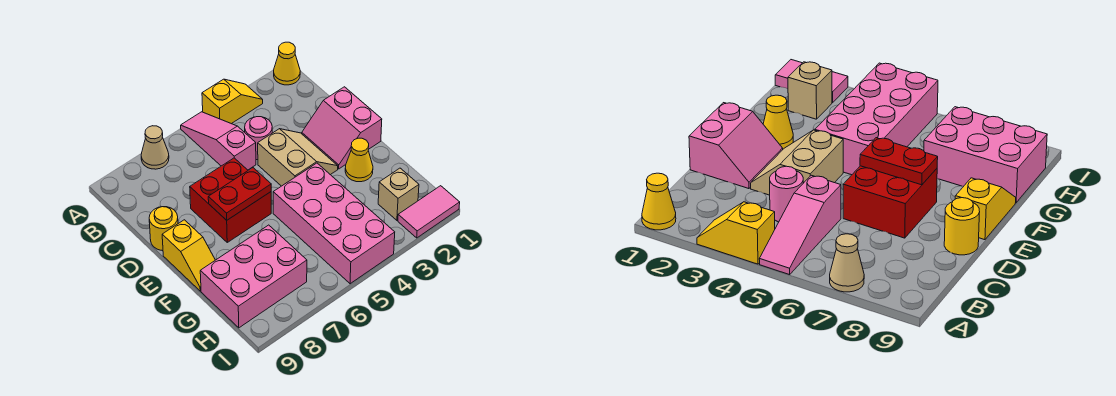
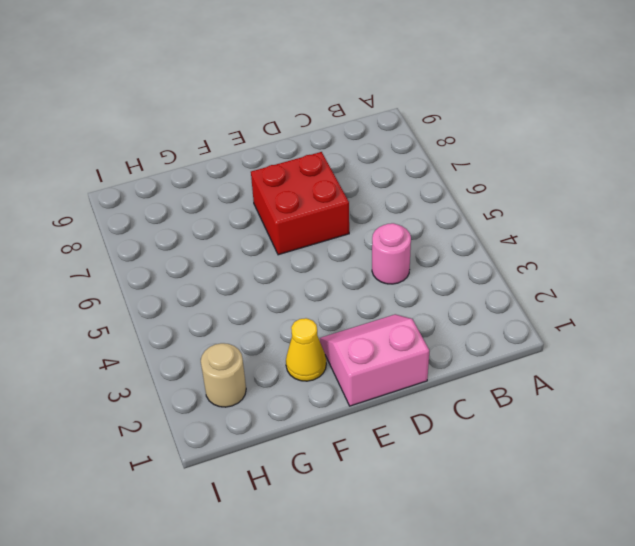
tan round brick H2 level 1 -> tan brick H2 level 1
none -> yellow cone A1 level 1
none -> yellow slope A3:A4 level 1 top 4
none -> pink slope A5:C5 level 1 top C

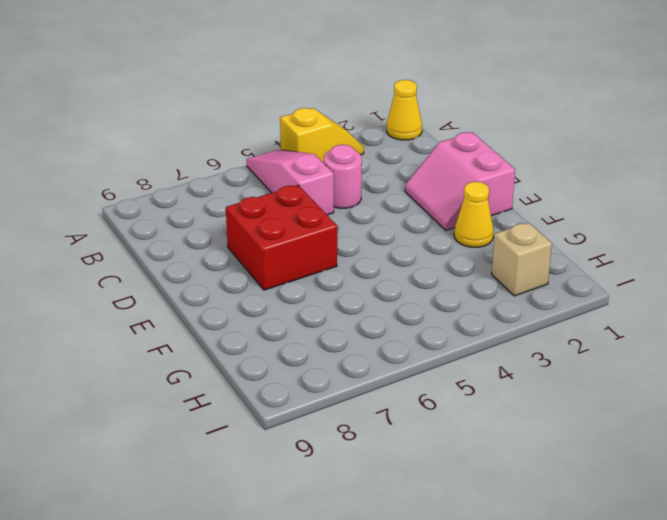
none -> tan cone A7 level 1
none -> tan slope D3:E4 level 1 top 4
none -> yellow round brick D9 level 1

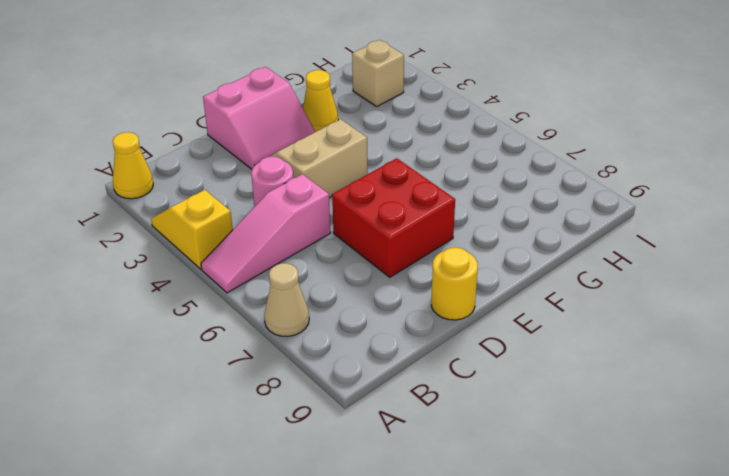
none -> yellow slope E9:F9 level 1 top E
none -> pink brick F4:I5 level 1
none -> pink brick G7:H9 level 1

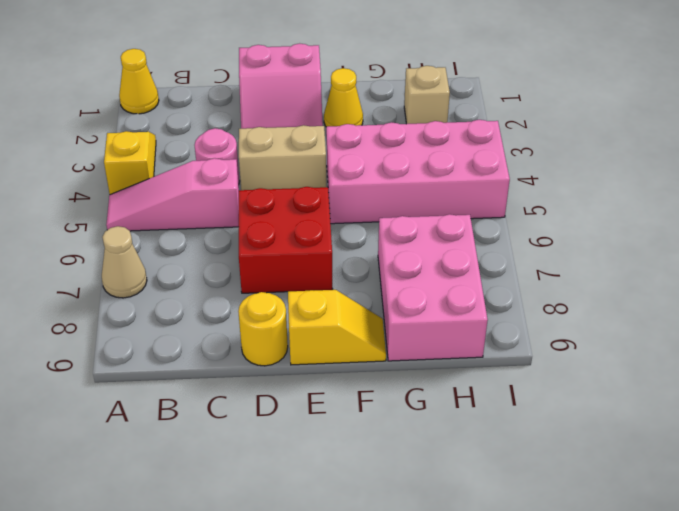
none -> pink tile I1:I2 level 1
none -> red plate E6:E7 level 2

